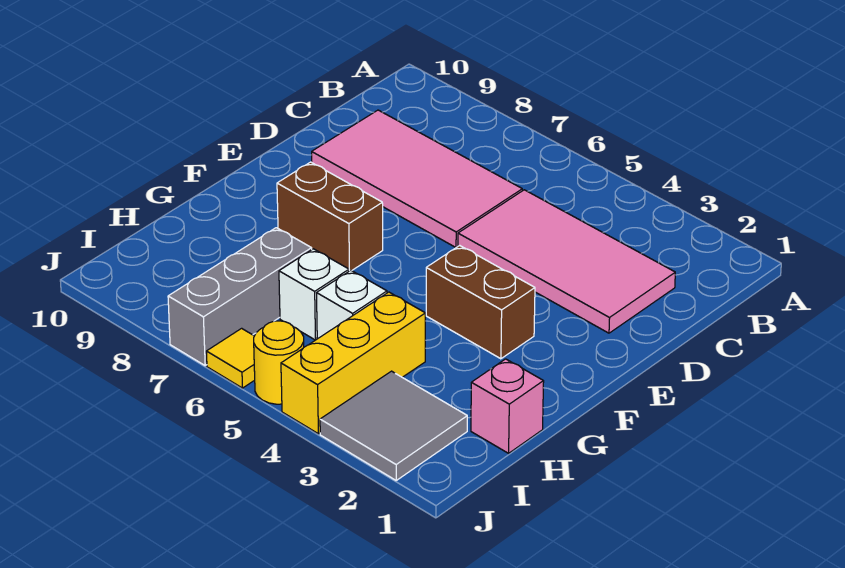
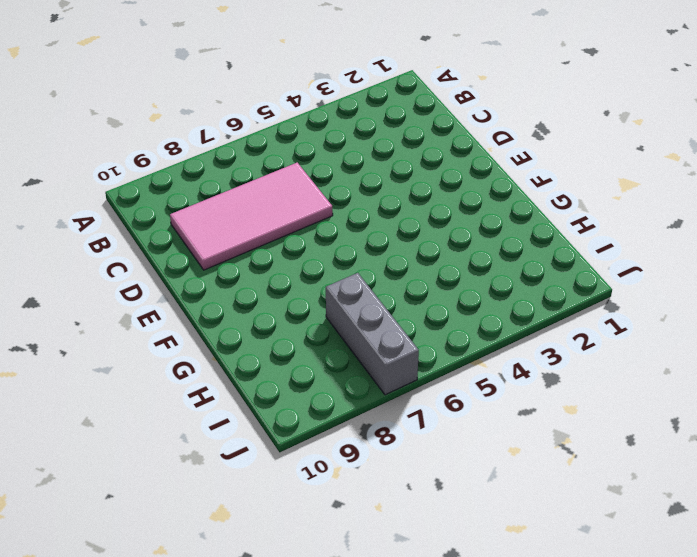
none -> pink tile C2:D5 level 1
none -> brown brick F3:F4 level 1
none -> brown brick F7:F8 level 1

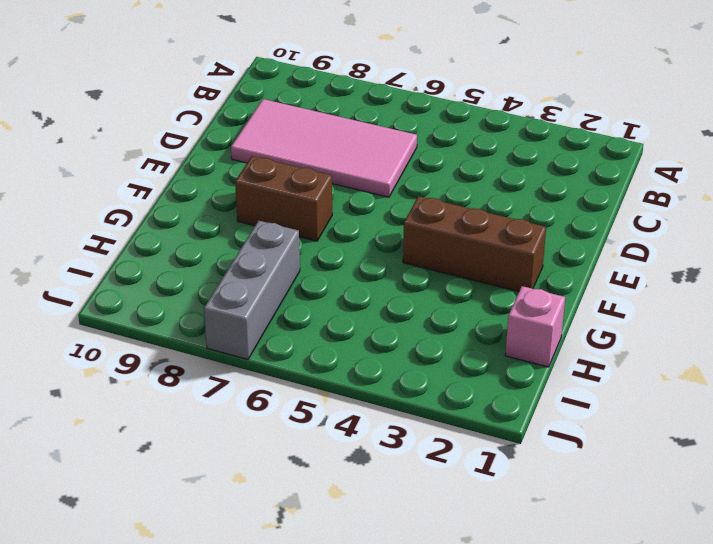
brown brick F2:F4 level 1 -> brown brick F3:F4 level 1
none -> pink tile C2:D5 level 1
none -> yellow brick H4:J4 level 1
none -> white brick H5 level 1

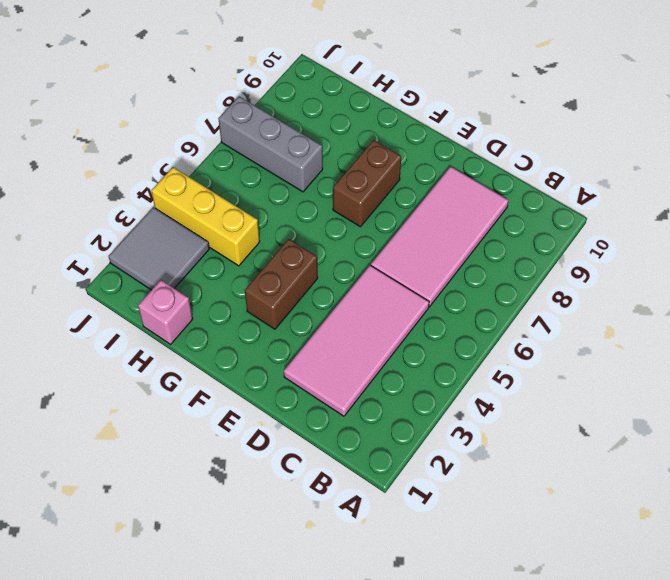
none -> white brick H5 level 1
none -> white brick H6 level 1
none -> yellow round brick J5 level 1

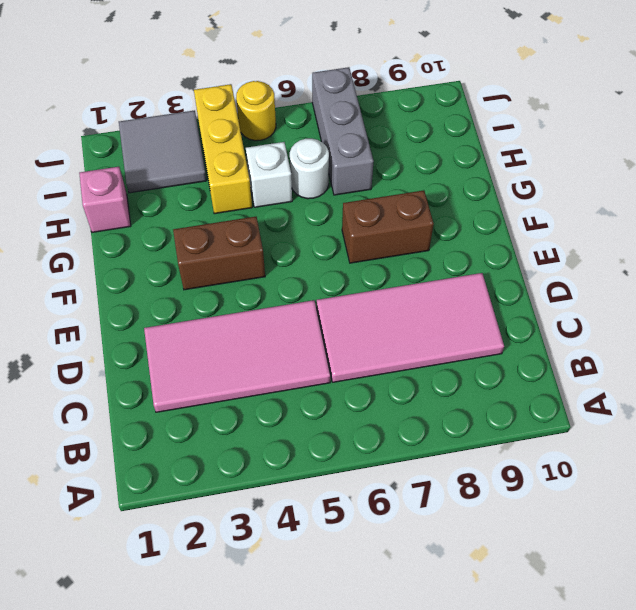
white round brick H6 level 1 -> white brick H6 level 1
none -> yellow tile J6 level 1

